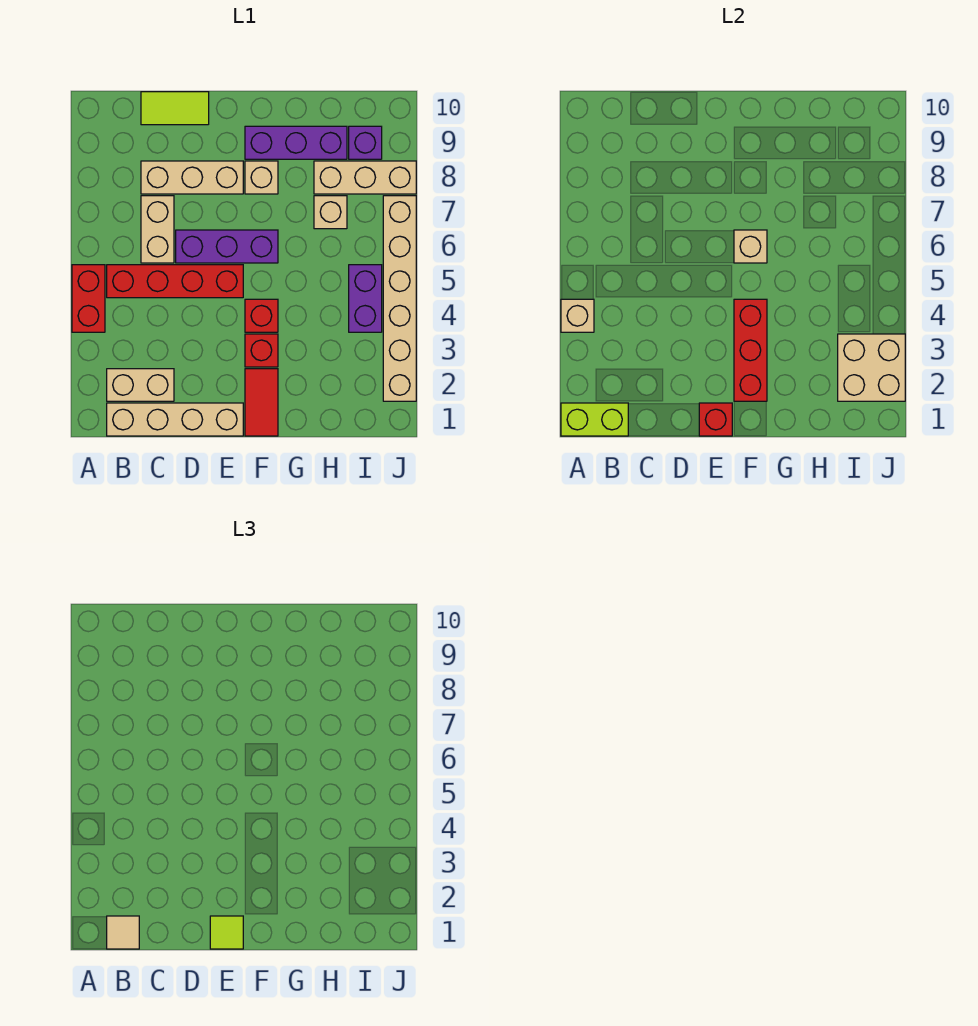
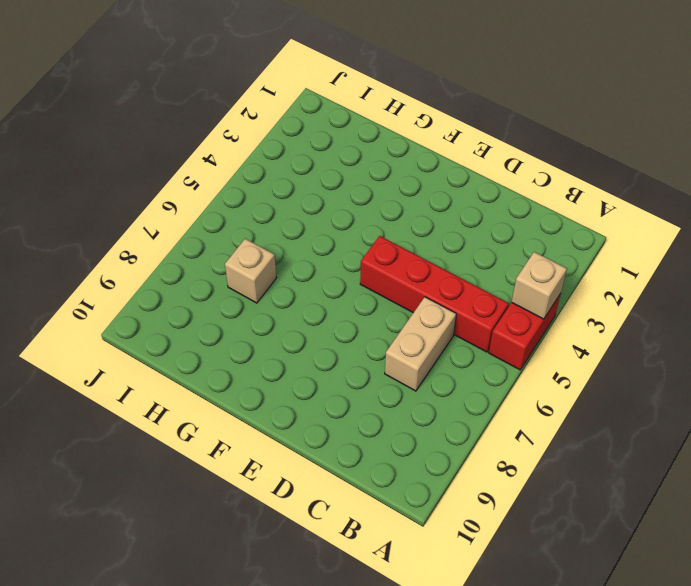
none -> tan brick B1:E1 level 1
none -> tan brick B2:C2 level 1
none -> tan brick C8:E8 level 1

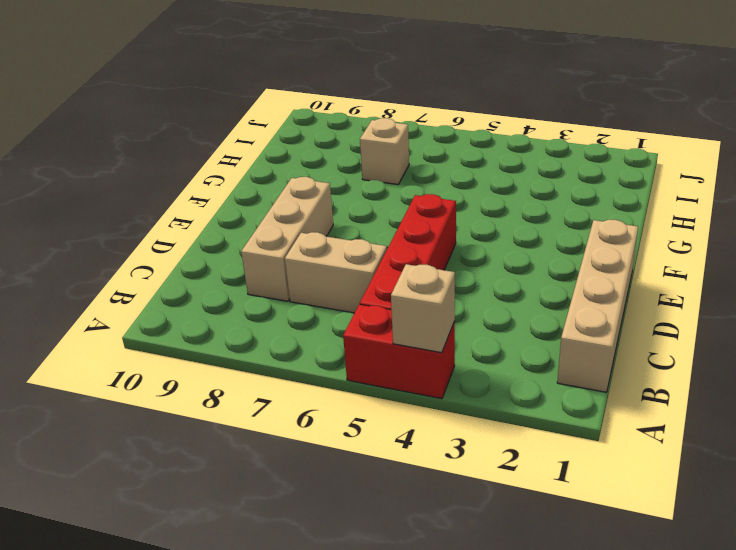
none -> tan brick B2:C2 level 1
none -> lime tile C10:D10 level 1
none -> purple brick D6:F6 level 1

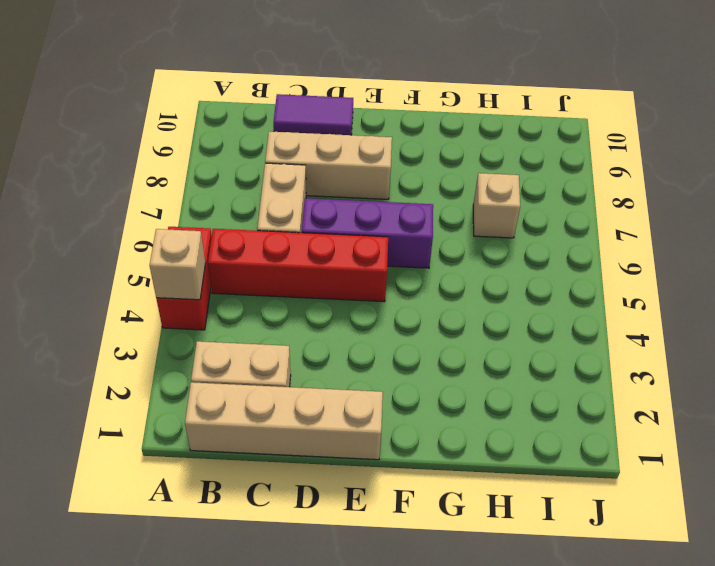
purple tile C10:D10 level 1 -> lime tile C10:D10 level 1
none -> red tile F1:F2 level 1
none -> red brick F3 level 1
none -> red brick F4 level 1

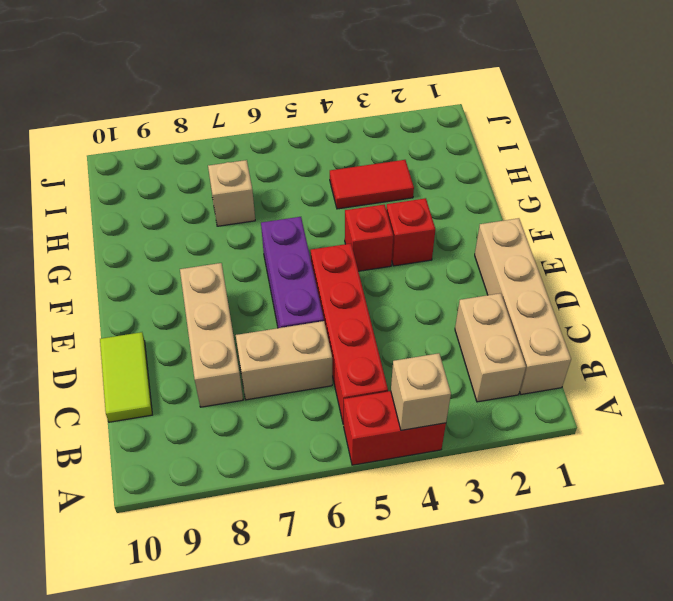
red tile H3:H4 level 1 -> red tile F1:F2 level 1
none -> tan brick F8 level 1
none -> purple brick F9:H9 level 1
none -> tan brick H8:J8 level 1

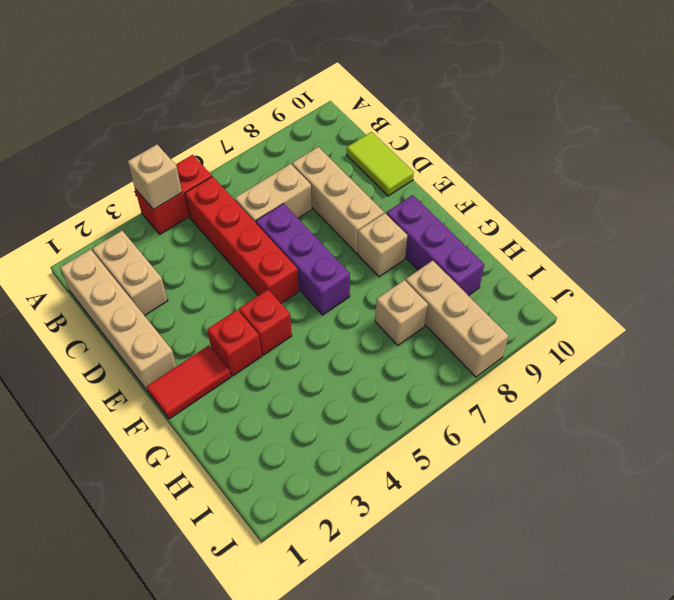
none -> purple brick I4:I5 level 1
none -> purple brick I9 level 1
none -> tan brick J2:J7 level 1

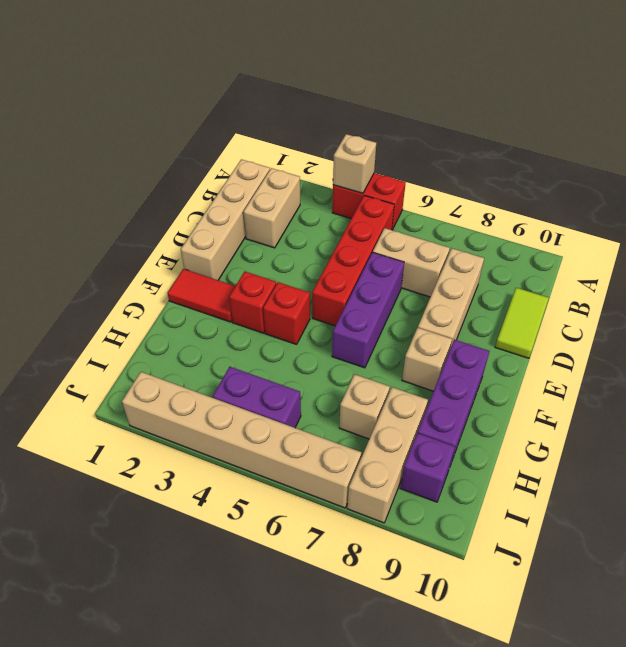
none -> lime brick A1:B1 level 2
none -> red brick E1 level 2
none -> red brick F2:F4 level 2

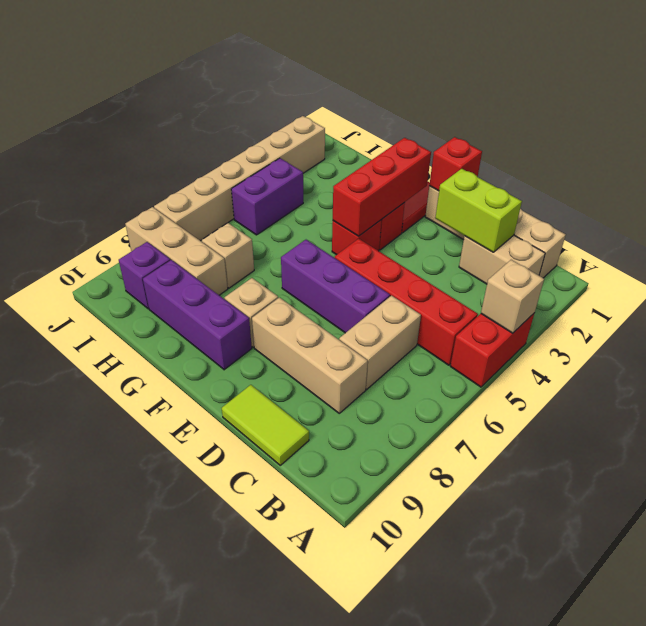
lime brick C2:D2 level 2 -> lime brick A1:B1 level 2
none -> tan brick F6 level 2
none -> tan brick I2:J3 level 2
none -> tan tile B1 level 3

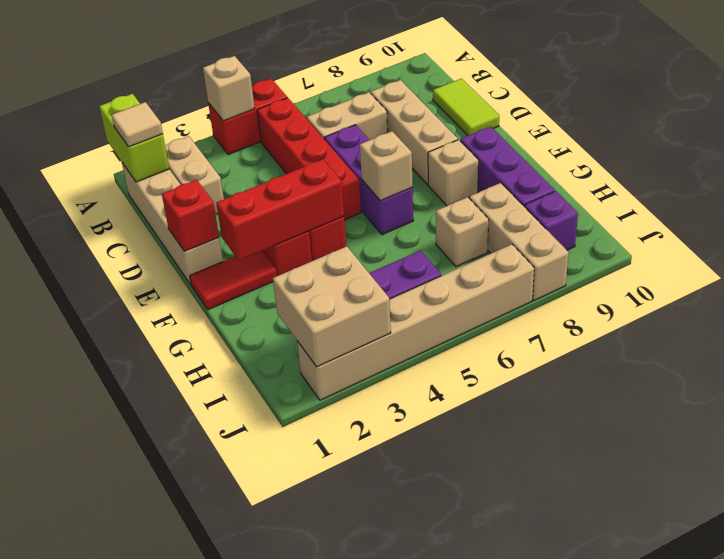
none -> lime tile E1 level 3

